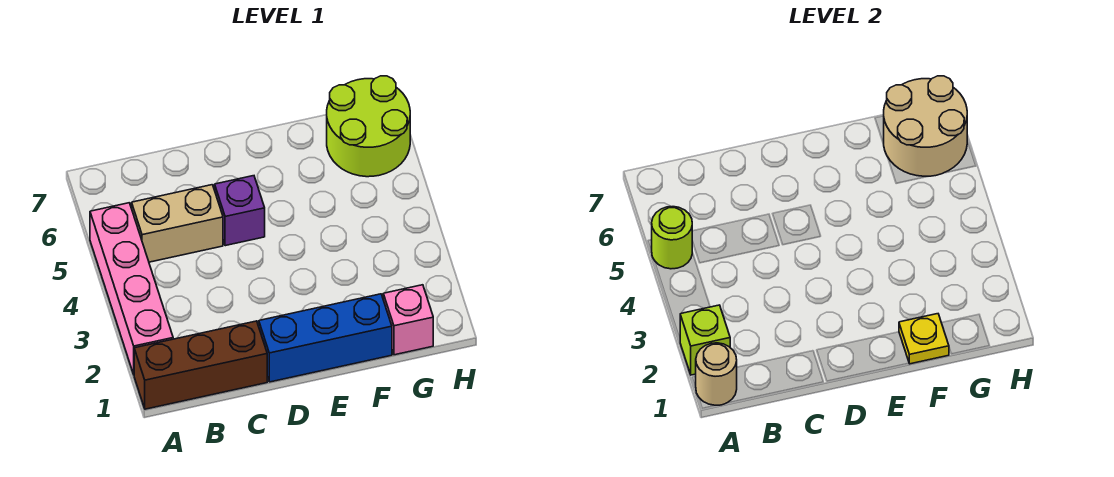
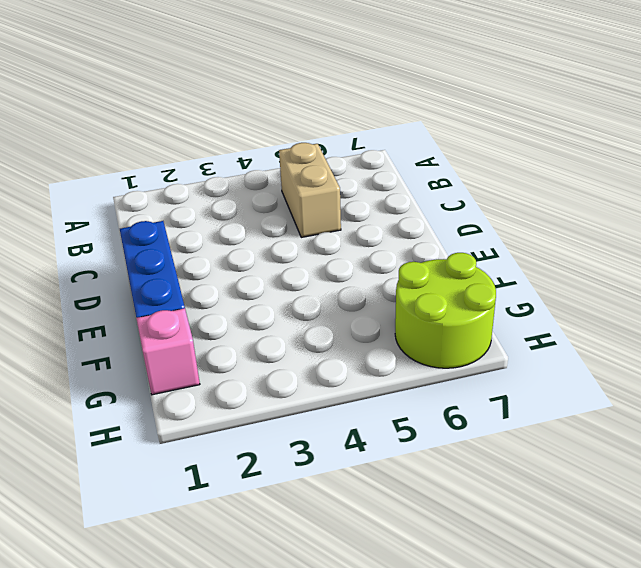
none -> brown brick A1:C1 level 1
none -> pink brick A2:A5 level 1
none -> purple brick D5 level 1

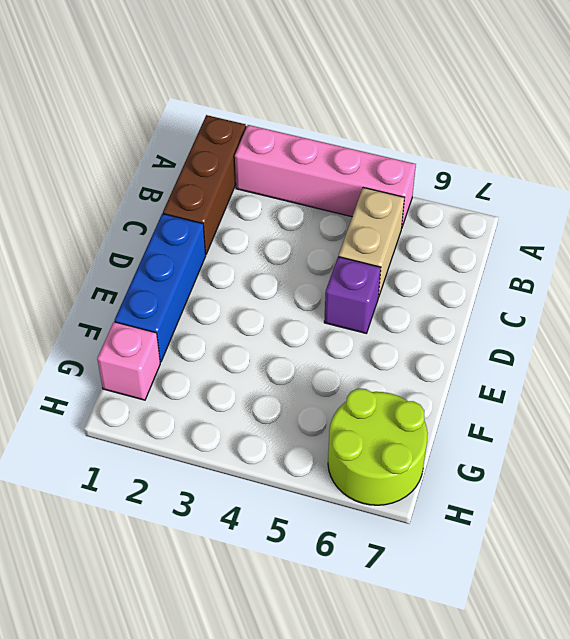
none -> tan round brick A1 level 2
none -> lime brick A2 level 2
none -> lime round brick A5 level 2

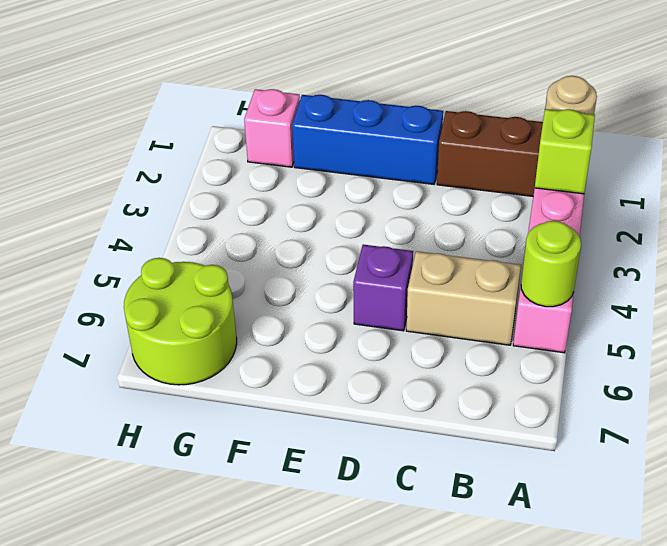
none -> yellow plate F1 level 2
none -> tan round brick G6:H7 level 2

